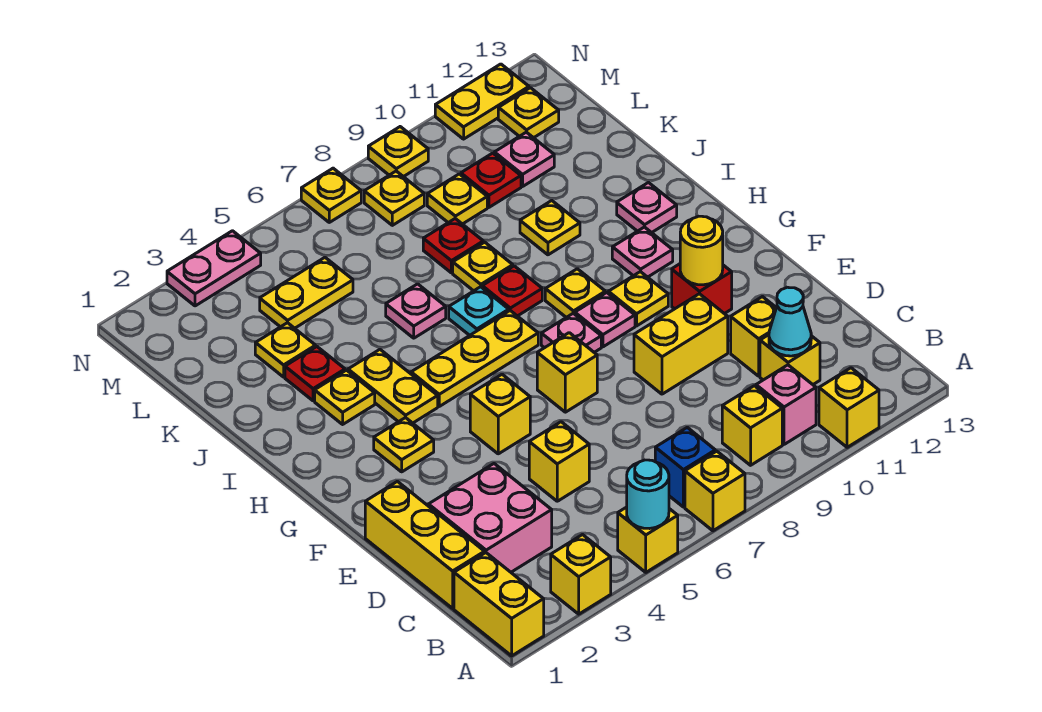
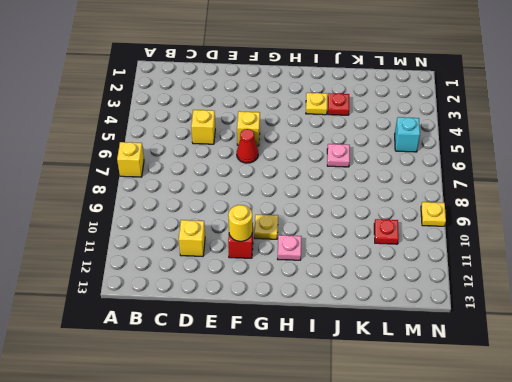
red cone F6 level 1 -> none
cyan brick M5 level 1 -> none
none -> yellow brick A1:B1 level 1
none -> yellow brick A3 level 1
none -> yellow brick A5 level 1
none -> yellow brick A11 level 1

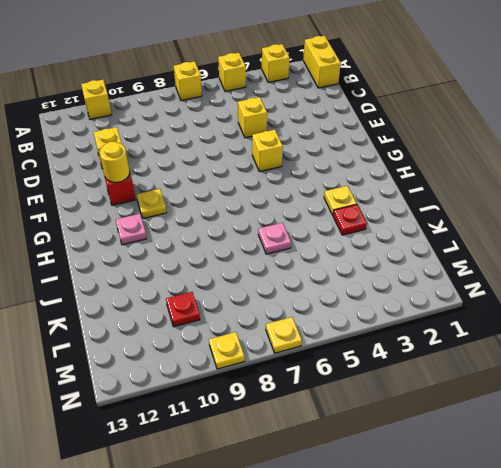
none -> blue brick B7 level 1
none -> yellow brick B9 level 1
none -> pink brick B10 level 1
none -> yellow brick C1:E1 level 1

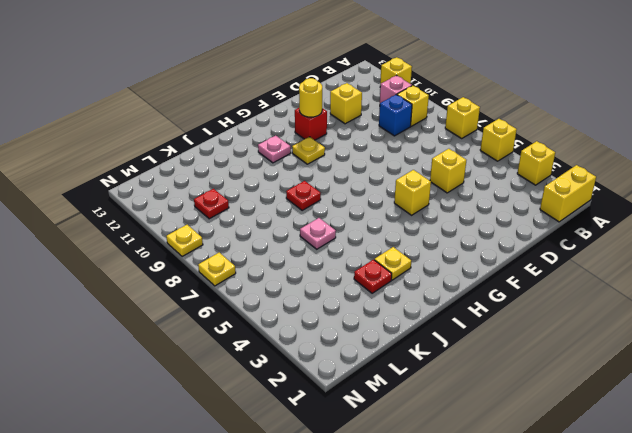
blue brick C9 level 1 -> blue brick B7 level 1
none -> yellow brick C1:E1 level 1
none -> pink brick C2:D3 level 1
none -> yellow brick C11 level 1
none -> yellow brick E9:E10 level 1

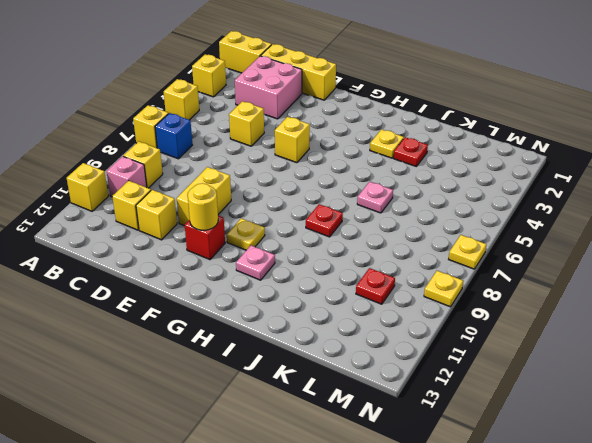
none -> yellow brick F7 level 1
none -> yellow plate G3 level 1
none -> pink plate G8 level 1
none -> pink plate G9 level 1

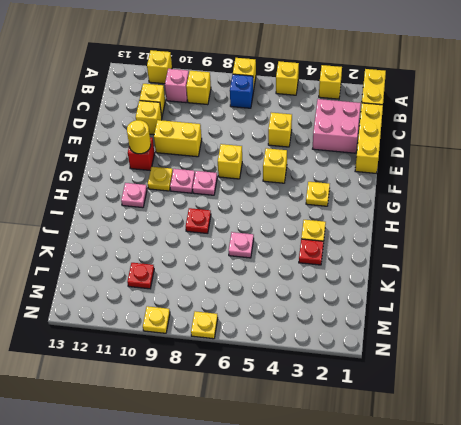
none -> yellow plate H4:I4 level 1
none -> yellow plate H5:H7 level 1
none -> yellow plate H9 level 1
none -> cyan plate I7 level 1

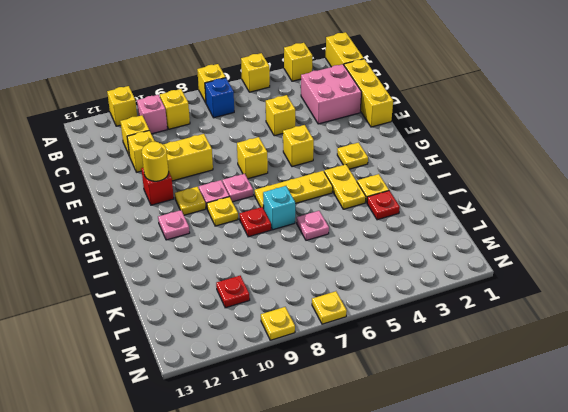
cyan brick I7 level 1 -> cyan plate I7 level 1
none -> pink plate I12 level 1
none -> yellow plate J8 level 1
none -> yellow plate J10 level 1
none -> yellow plate K3 level 1

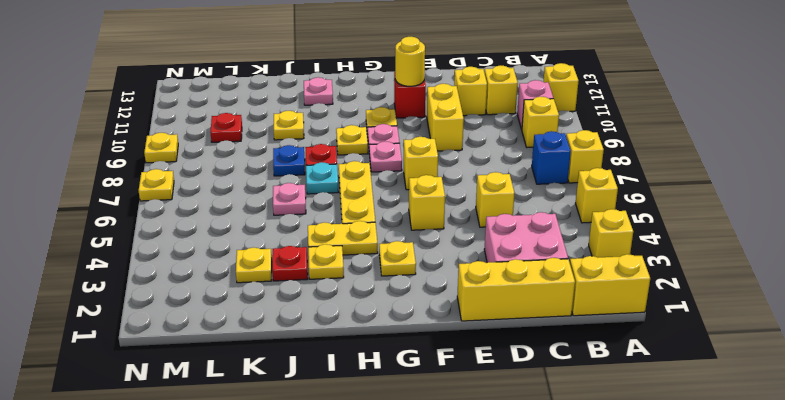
blue plate J8 level 1 -> yellow plate J8 level 1
none -> pink plate H11 level 1
none -> red plate K8 level 1
none -> yellow plate L4:L5 level 1
none -> yellow plate L9 level 1

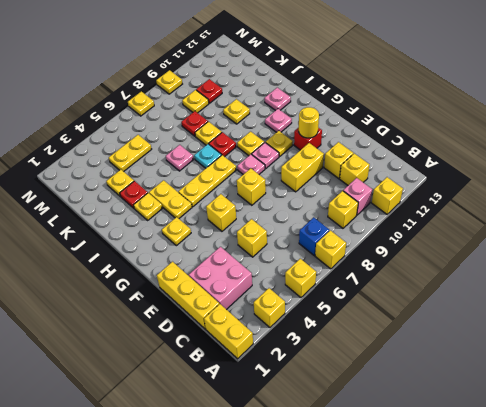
none -> pink plate L11 level 1
none -> yellow plate M8 level 1
none -> yellow plate M12 level 1
none -> pink plate N3:N4 level 1

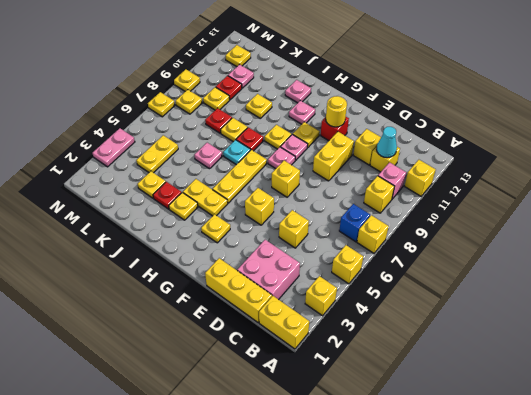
none -> yellow plate N11:N12 level 1
none -> cyan round brick A5 level 2

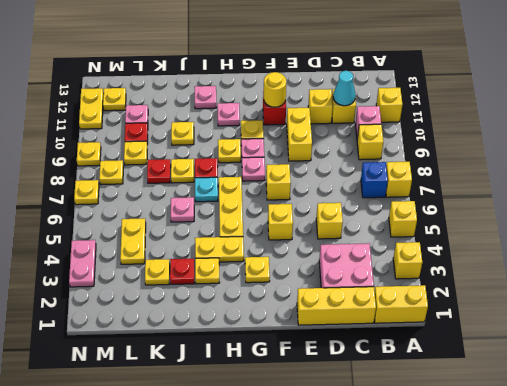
none -> cyan round brick A5 level 2

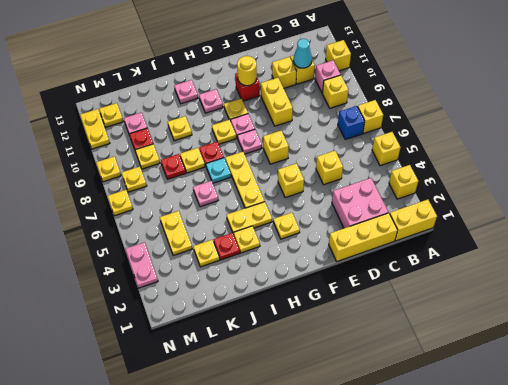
none -> cyan round brick A5 level 2

